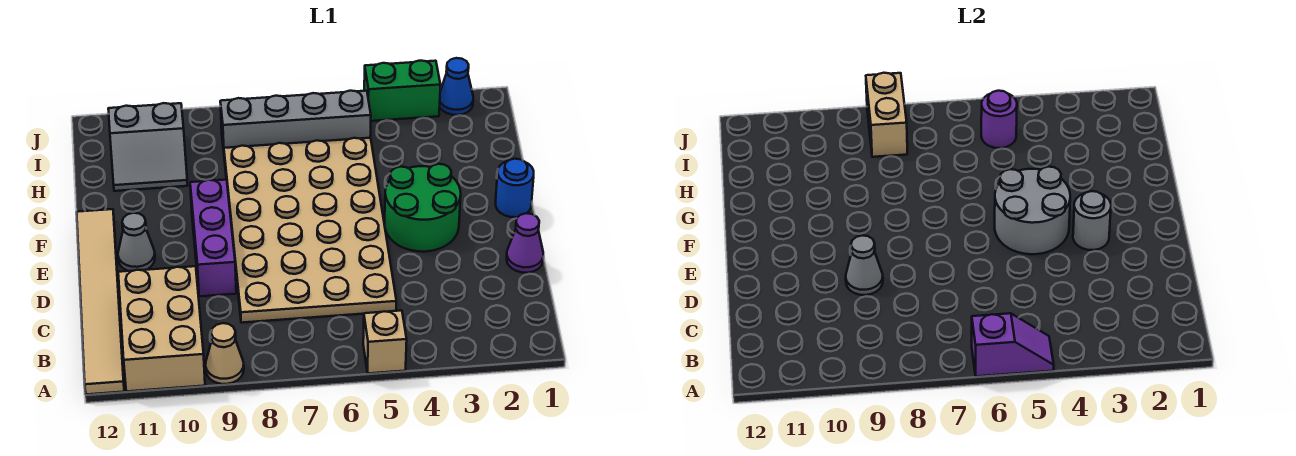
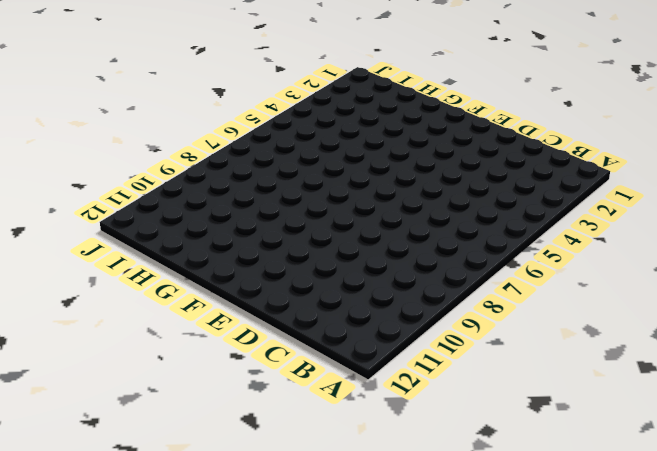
none -> tan brick A5 level 1
none -> tan cone A9 level 1
none -> tan brick A10:C11 level 1

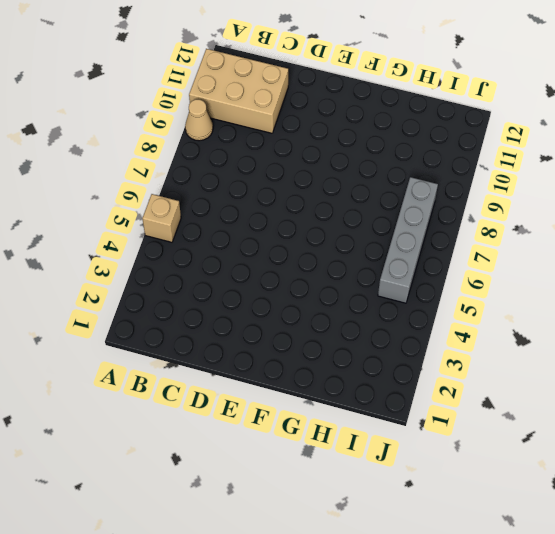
none -> tan tile A12:F12 level 1
none -> tan plate C5:H8 level 1
none -> purple cone D1 level 1

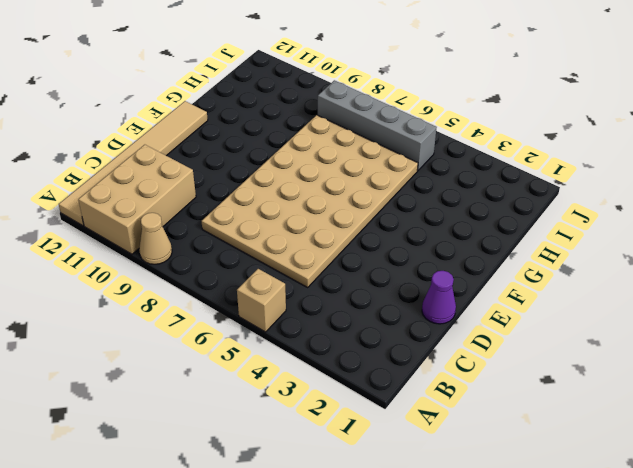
none -> purple brick D9:F9 level 1
none -> green round brick E3:F4 level 1
none -> grey cone E11 level 1

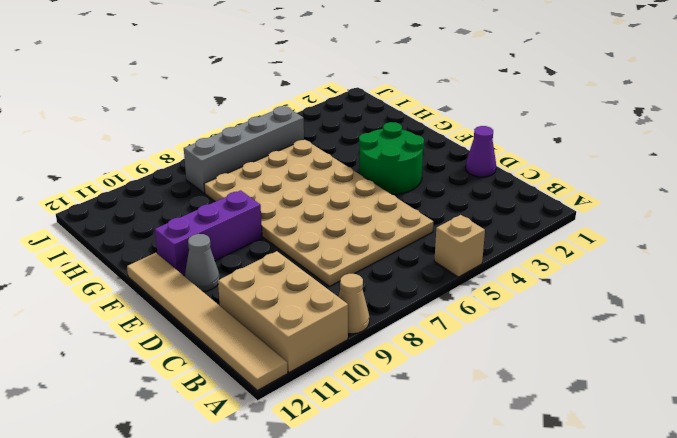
purple brick F9:F11 level 1 -> purple brick D9:F9 level 1
none -> blue round brick F1 level 1
none -> grey slope H10:I11 level 1 top I
none -> blue cone J2 level 1

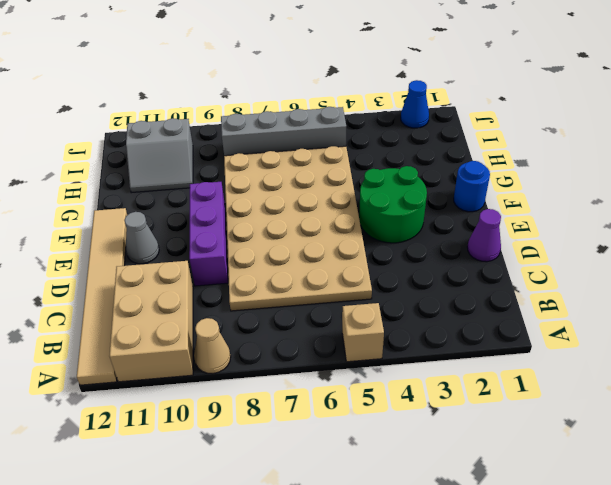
none -> green brick J3:J4 level 1
none -> purple slope A5:A6 level 2 top 6
none -> grey cone D9 level 2

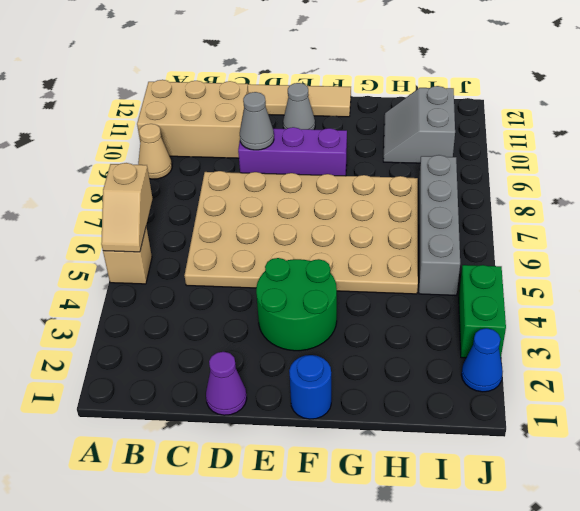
tan slope A5:A6 level 2 top 6 -> purple slope A5:A6 level 2 top 6
none -> grey round brick E3 level 2
none -> grey round brick E4:F5 level 2
none -> purple round brick I5 level 2

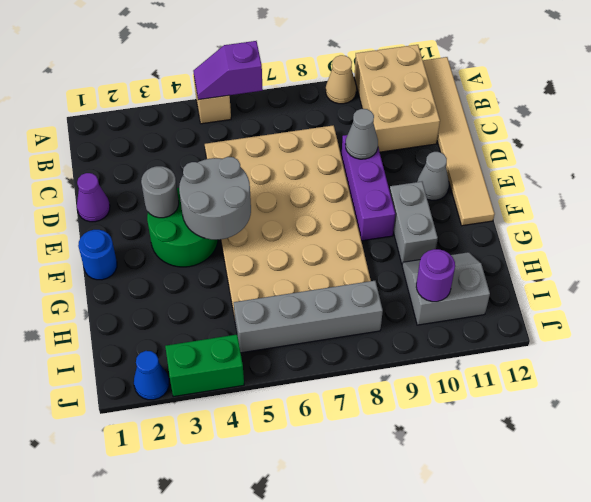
grey brick F10:G10 level 1 -> none
purple round brick I10 level 2 -> purple round brick I5 level 2
none -> tan brick I8:J8 level 2

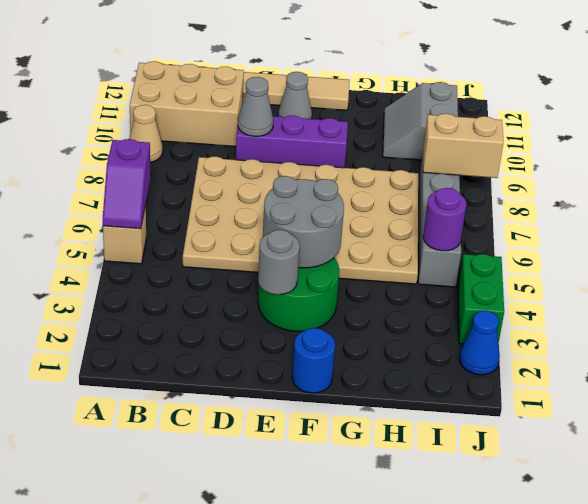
none -> purple cone D1 level 1

